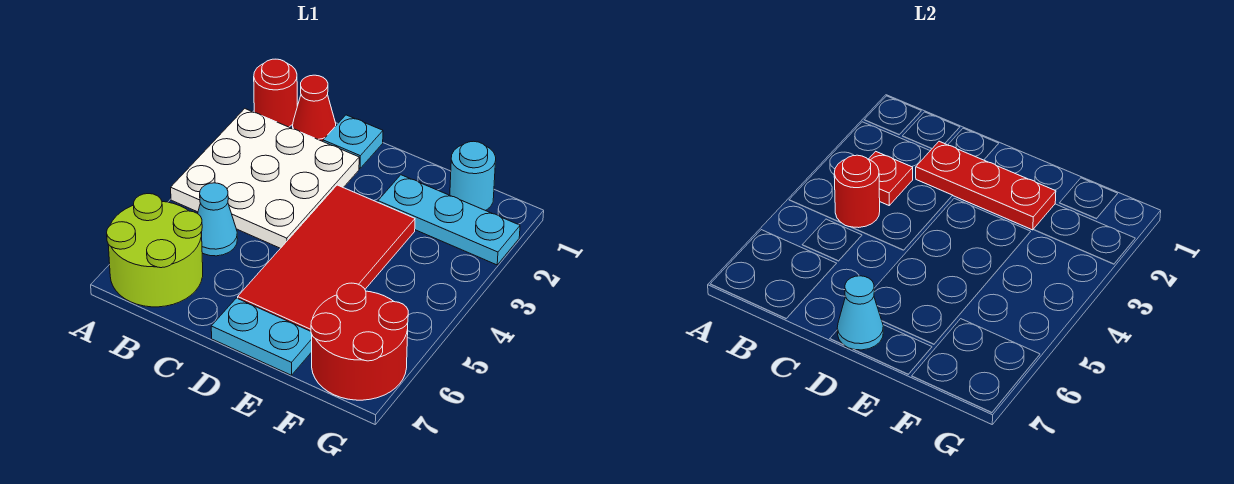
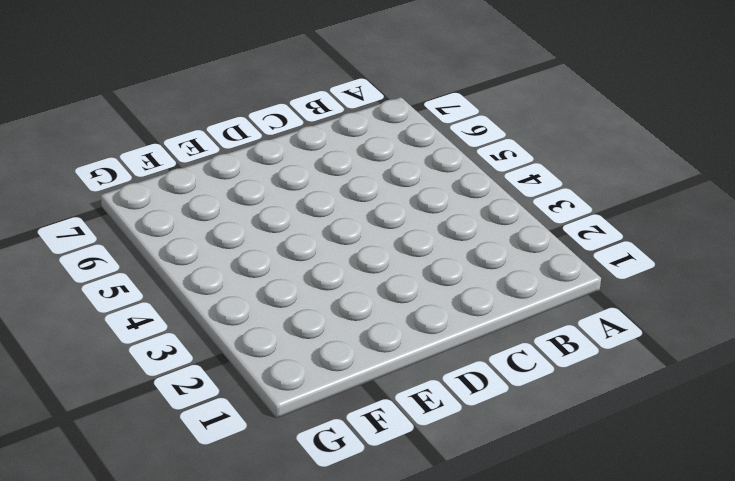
none -> red round brick A1 level 1
none -> white plate A2:C4 level 1
none -> lime round brick A6:B7 level 1

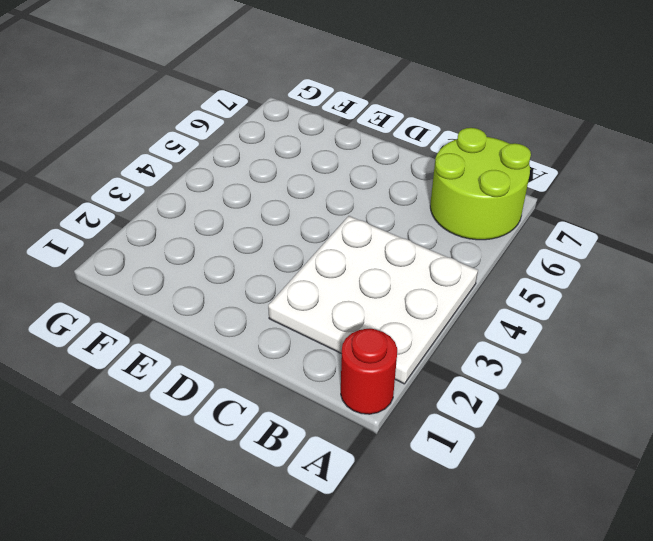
none -> red cone B1 level 1
none -> cyan cone B5 level 1
none -> cyan plate C1 level 1

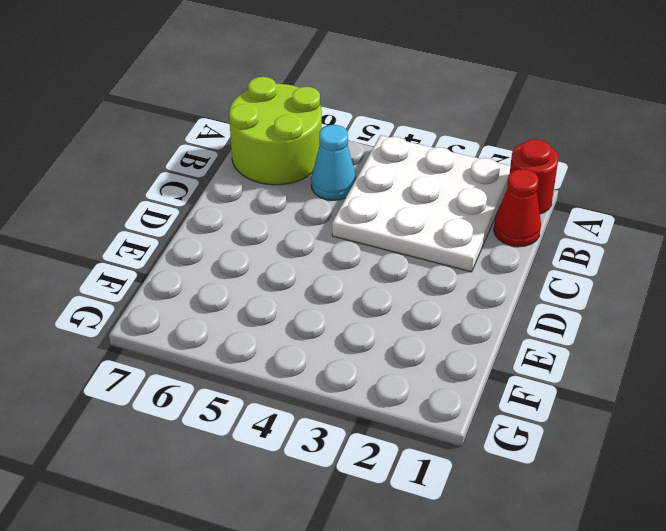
none -> cyan plate C1 level 1
none -> red tile D3:E6 level 1
none -> cyan plate D7:E7 level 1

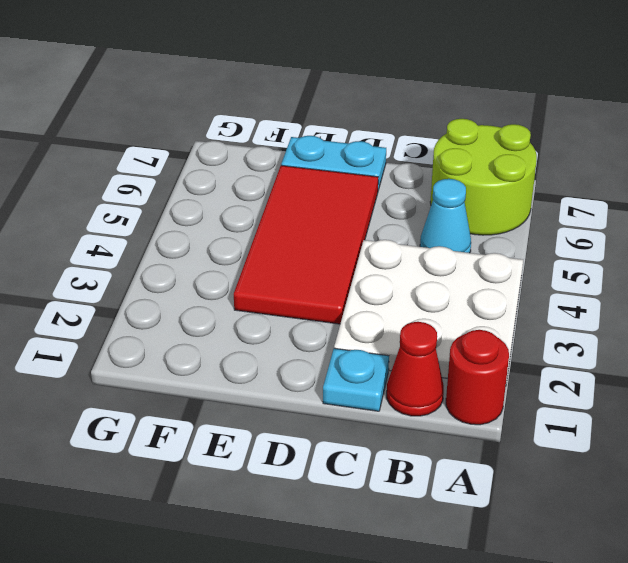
none -> cyan plate E2:G2 level 1
none -> cyan round brick F1 level 1
none -> red round brick F6:G7 level 1

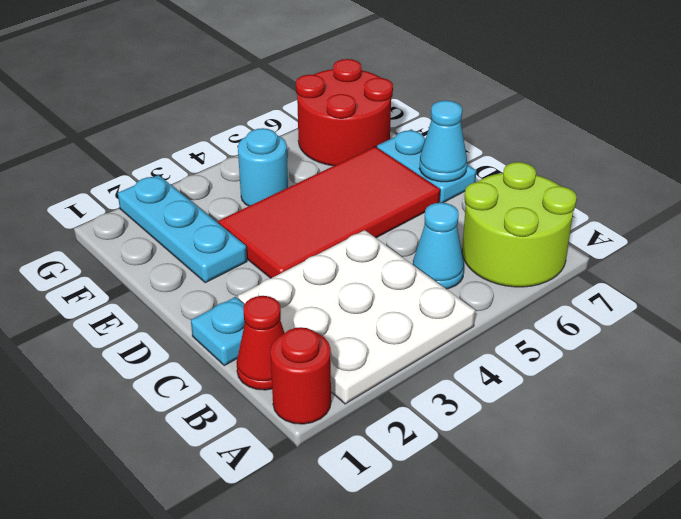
cyan round brick F4 level 1 -> cyan round brick F1 level 1
none -> red plate B3 level 2
none -> red round brick B4 level 2
none -> red plate C2:E2 level 2

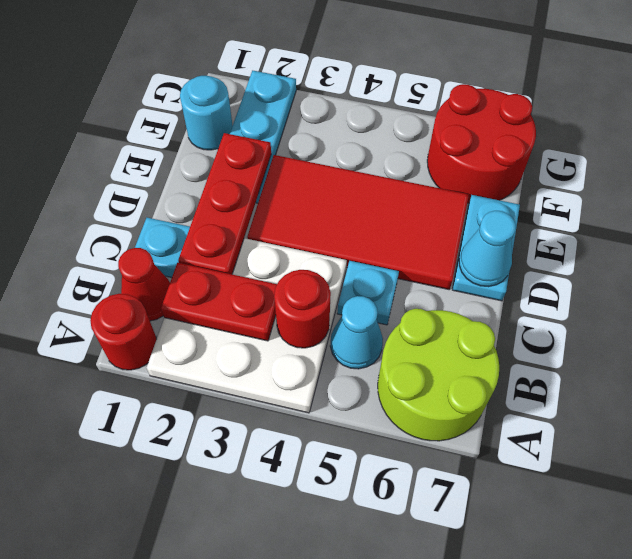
red plate B2:B3 level 2 -> red plate B3 level 2
cyan plate C5 level 1 -> none

